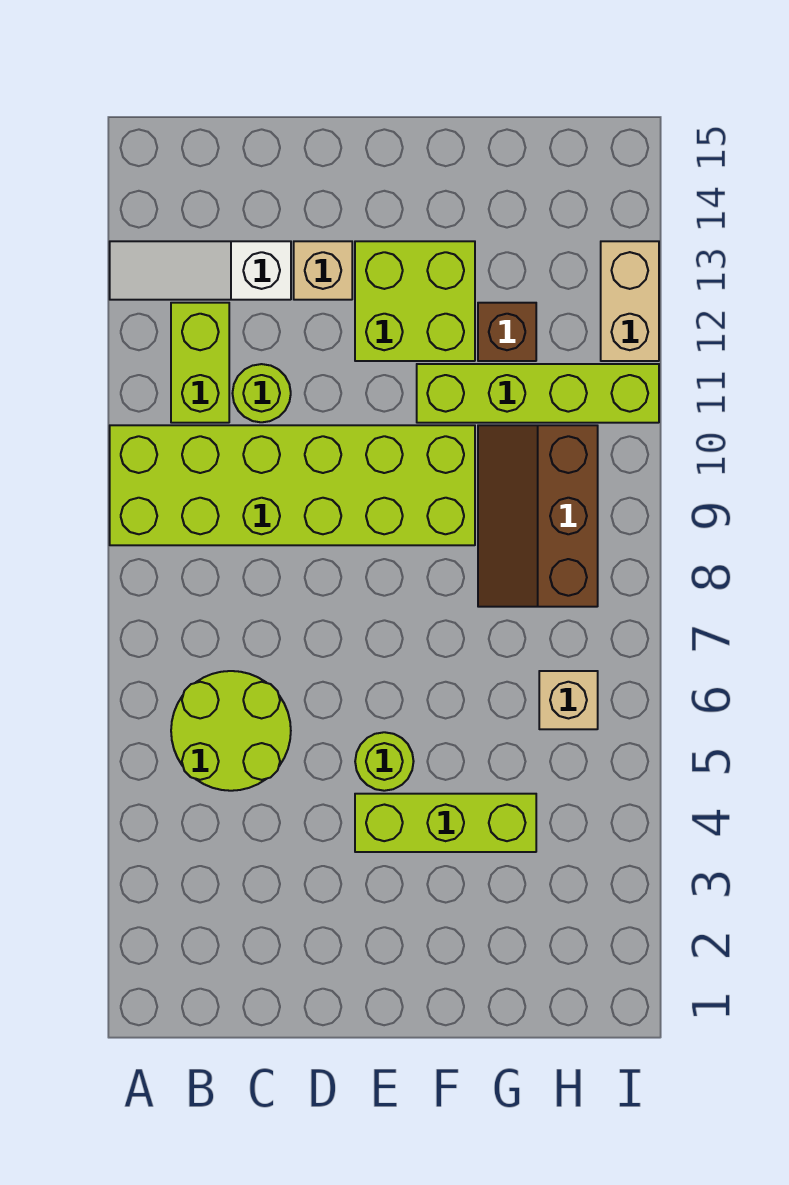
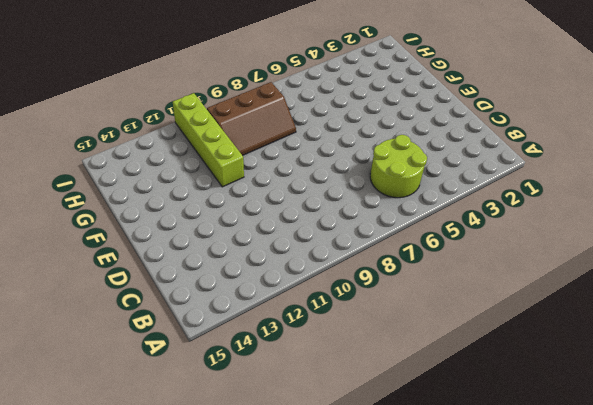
none -> lime brick A9:F10 level 1
none -> white slope A13:C13 level 1 top C
none -> lime brick B11:B12 level 1

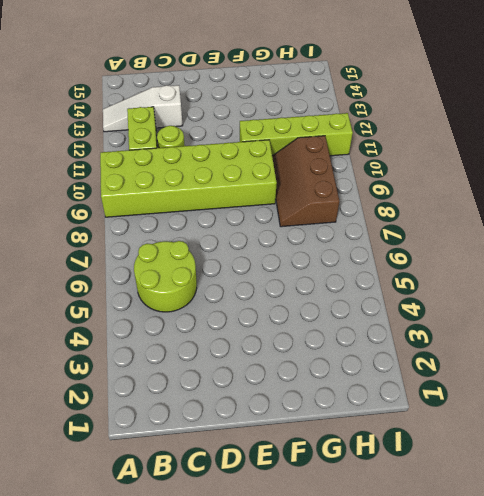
none -> tan brick D13 level 1
none -> lime brick E4:G4 level 1
none -> lime round brick E5 level 1

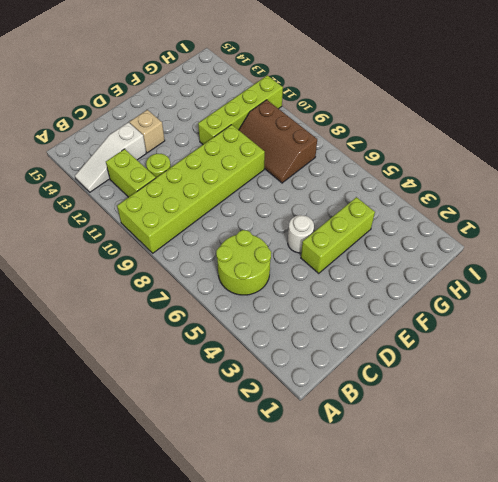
white round brick E5 level 1 -> lime round brick E5 level 1
none -> lime brick E12:F13 level 1
none -> brown brick G12 level 1
none -> tan brick H6 level 1

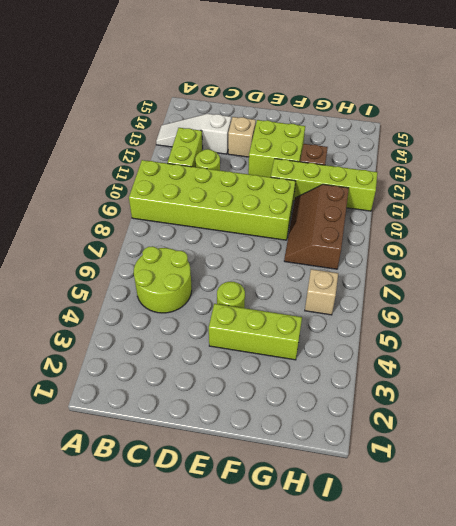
none -> tan brick I12:I13 level 1

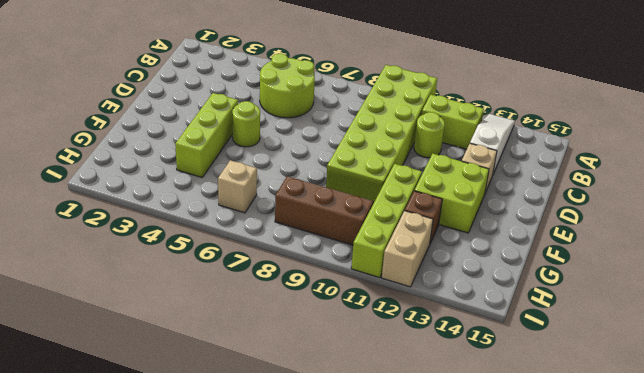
tan brick H12:I12 level 1 -> tan brick I12:I13 level 1

